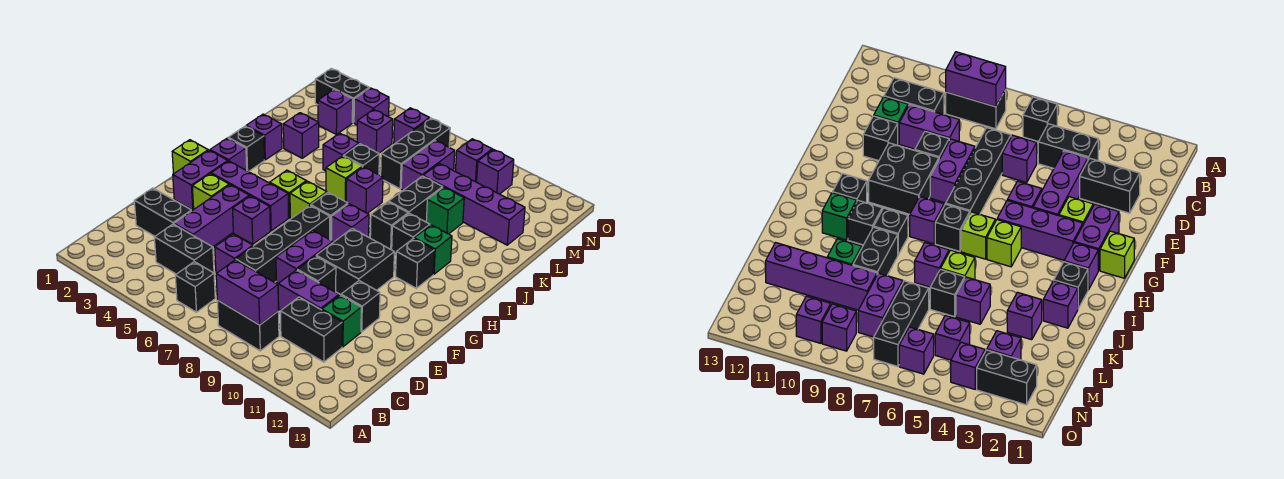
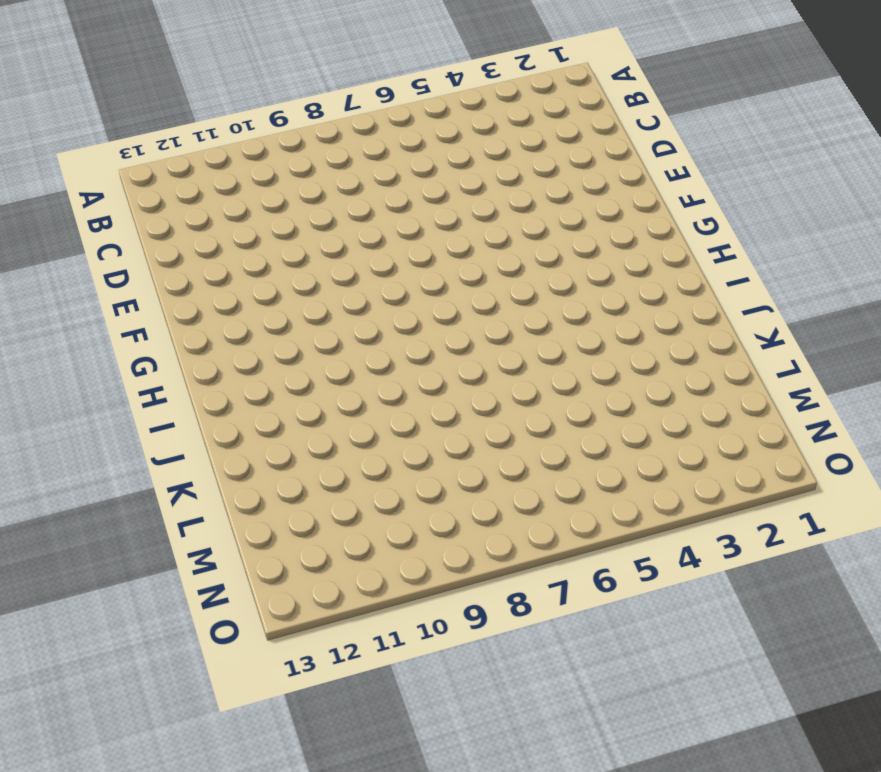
none -> black brick B6 level 1
none -> black brick B8:B9 level 1
none -> black brick C4:C5 level 1
none -> black brick C10:C11 level 1

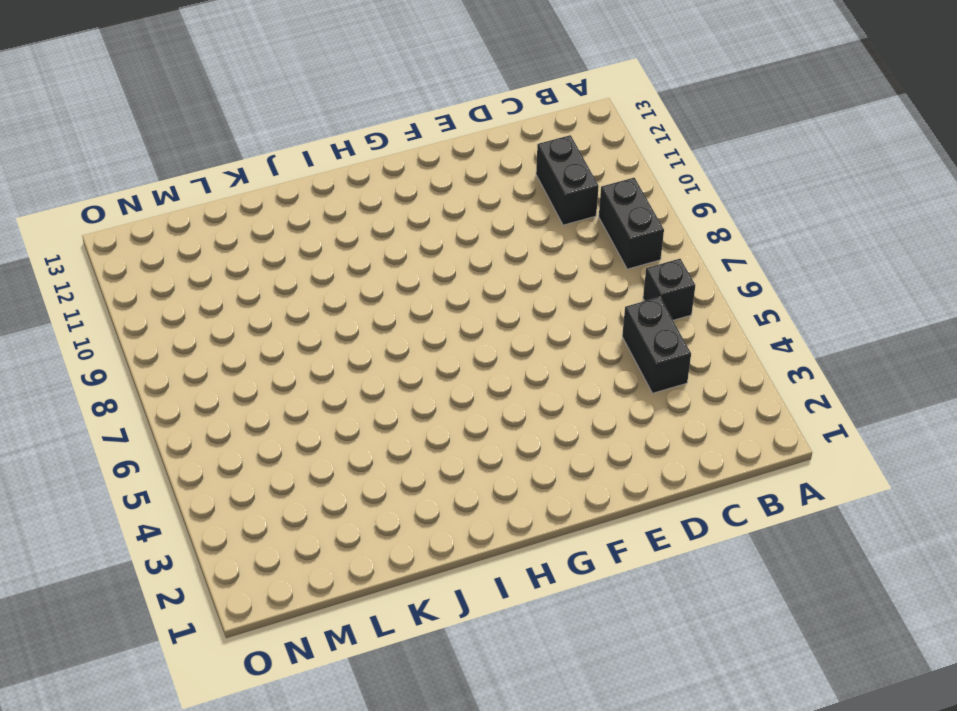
none -> black brick D2:D3 level 1
none -> purple brick D4:F4 level 1
none -> purple brick D6 level 1
none -> black brick D7:G7 level 1

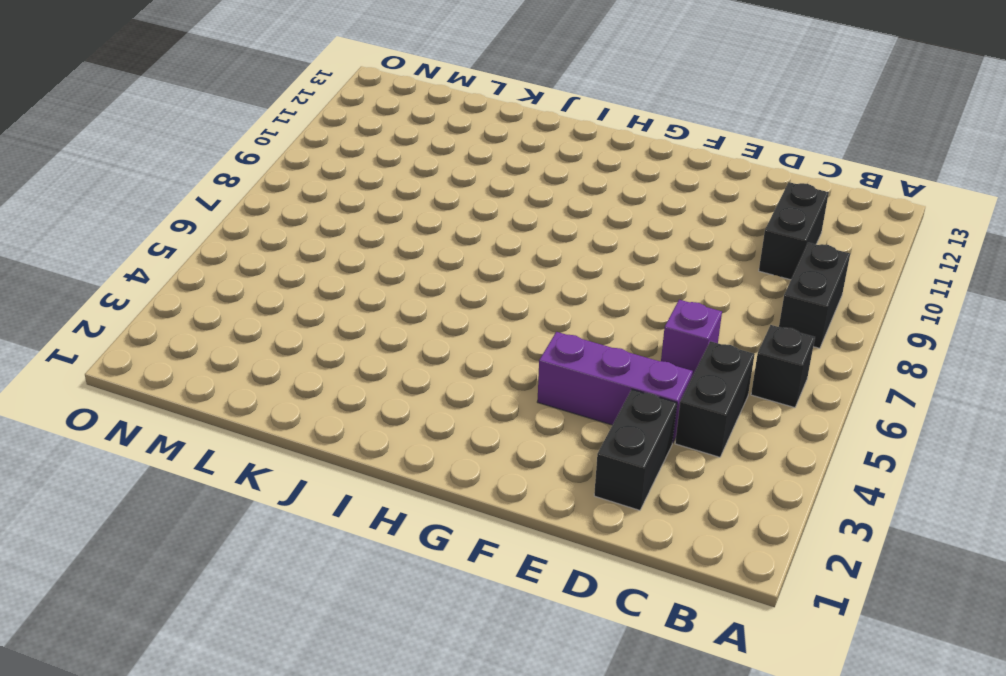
none -> black brick D7:G7 level 1
none -> purple brick D9:D10 level 1
none -> green brick D11 level 1
none -> purple brick E8:F8 level 1

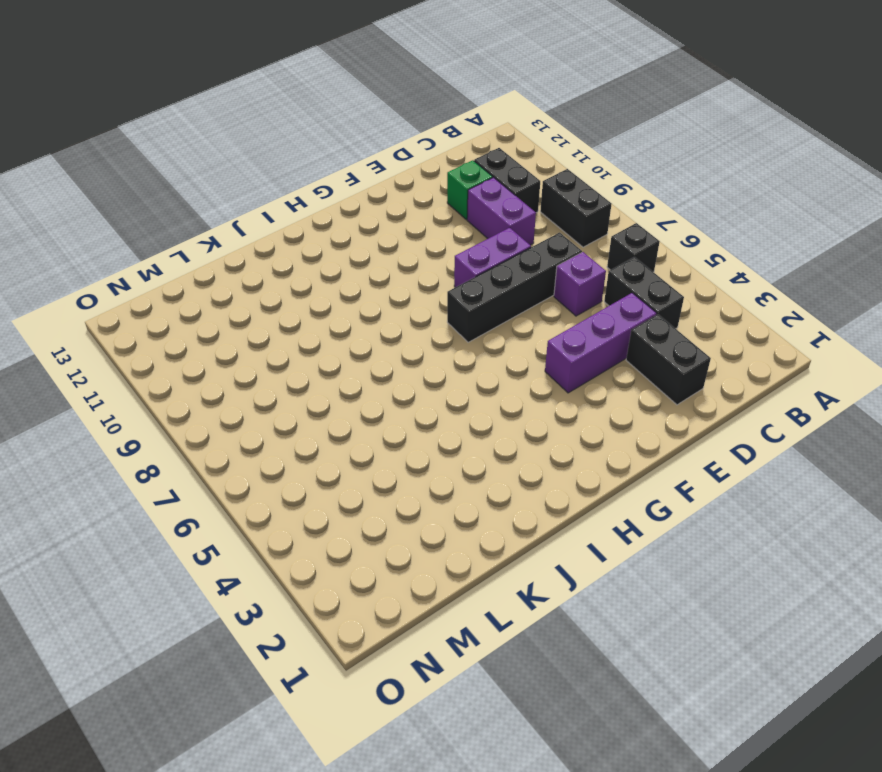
none -> black brick E9 level 1
none -> black brick E11 level 1
none -> purple brick F2:G2 level 1
none -> lime brick F3 level 1

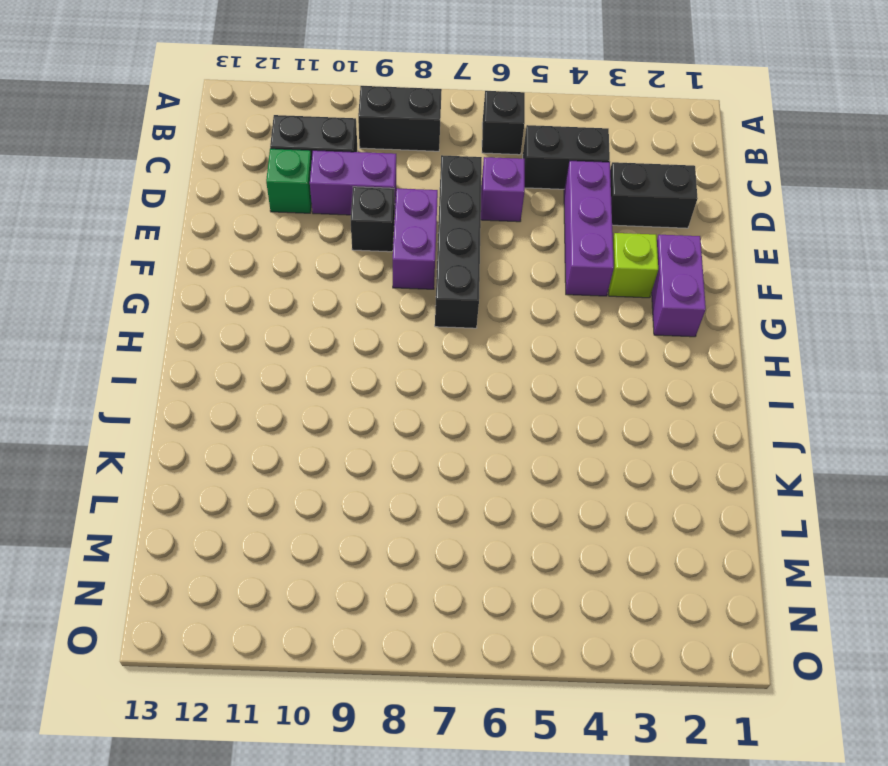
none -> black brick E11 level 1
none -> purple brick F5 level 1
none -> black brick F9:G10 level 1
none -> lime brick G1 level 1

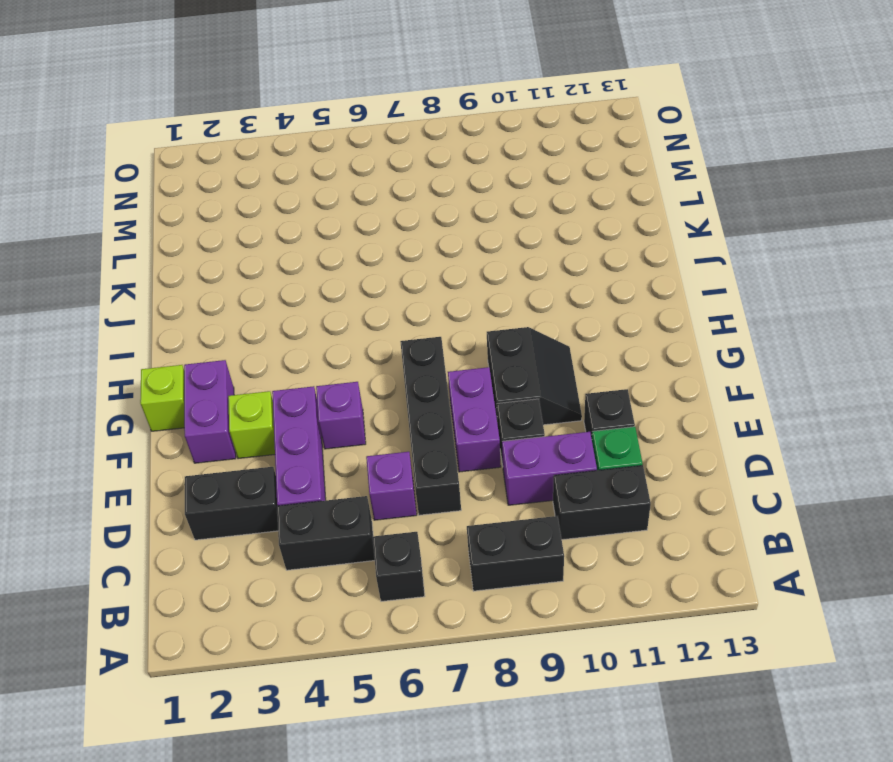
black slope F9:G10 level 1 top 9 -> black brick F9:G10 level 1
none -> purple brick G3:G5 level 1
none -> purple brick H2 level 1
none -> lime brick H5 level 1
none -> lime brick H6 level 1

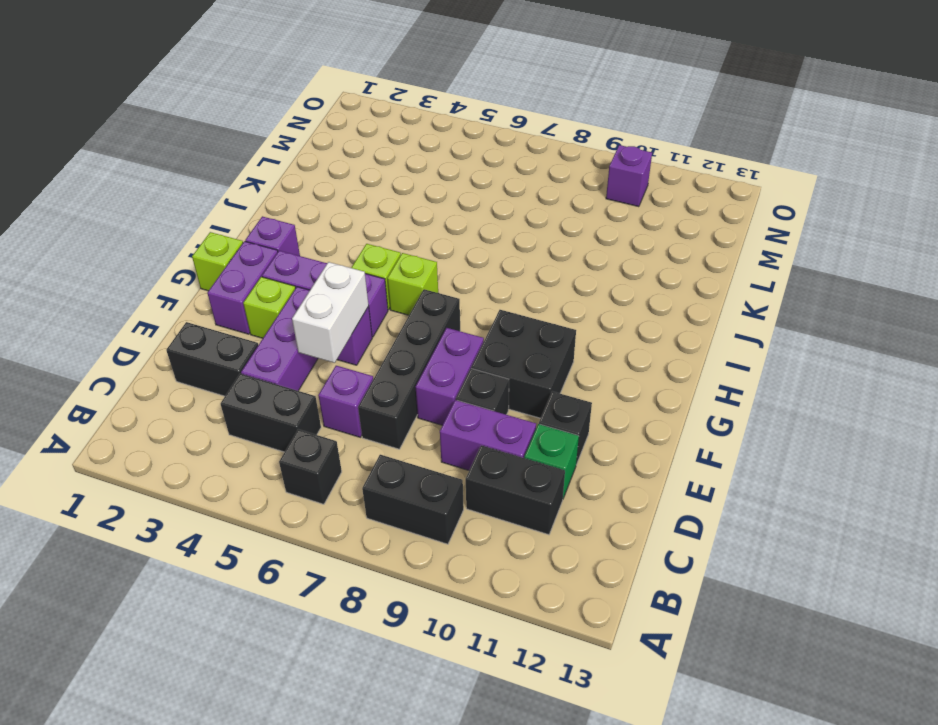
white brick E5:F5 level 2 -> none
none -> black brick H7 level 1
none -> purple brick H8 level 1
none -> black brick H11 level 1
none -> black brick I2 level 1

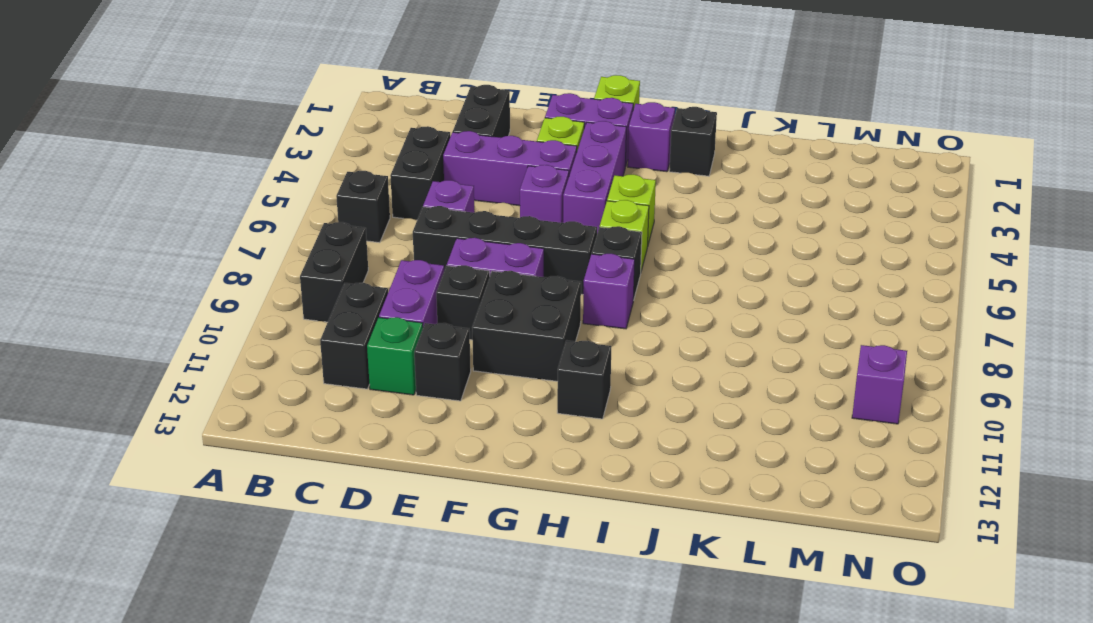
none -> black brick I9 level 1
none -> black brick I10 level 1
none -> green brick I11 level 1
none -> purple brick J2 level 1

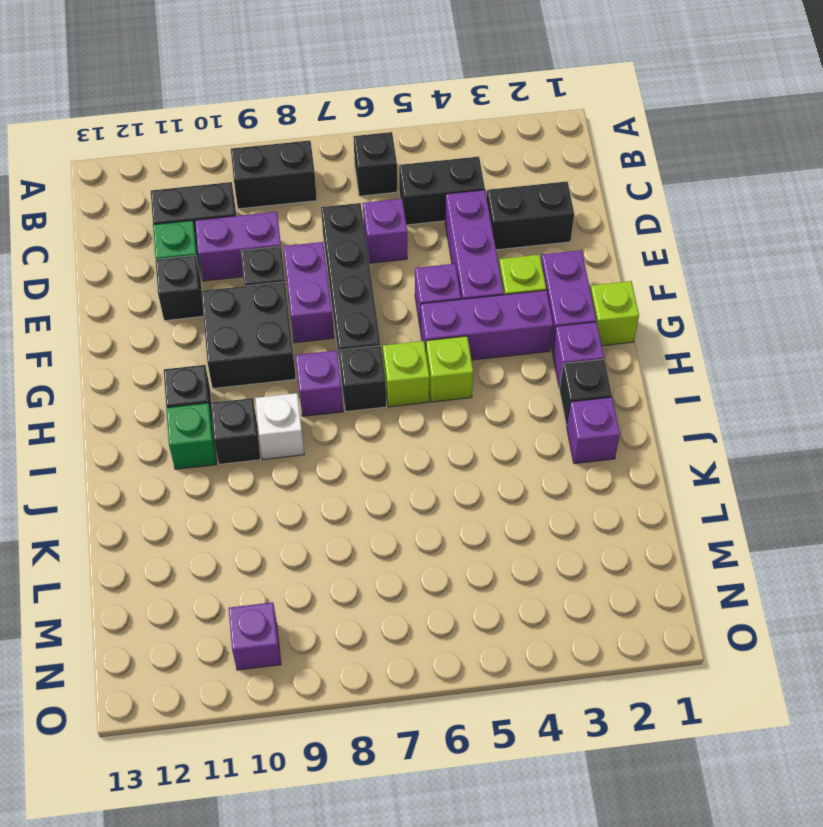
white brick I9 level 1 -> black brick I9 level 1
none -> lime brick J6 level 1
none -> purple brick J7 level 1
none -> black brick J9:K9 level 1
none -> purple brick K3 level 1

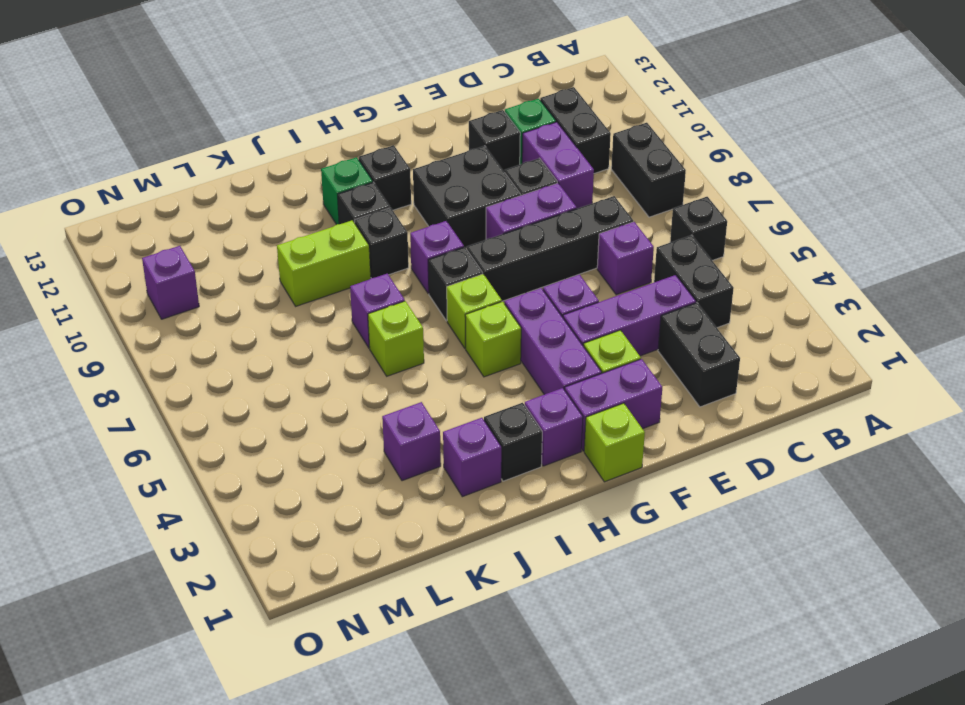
lime brick J9:K9 level 1 -> black brick J9:K9 level 1
none -> purple brick K5 level 1
none -> black brick K6 level 1
none -> green brick K10 level 1
none -> black brick L7:N7 level 1

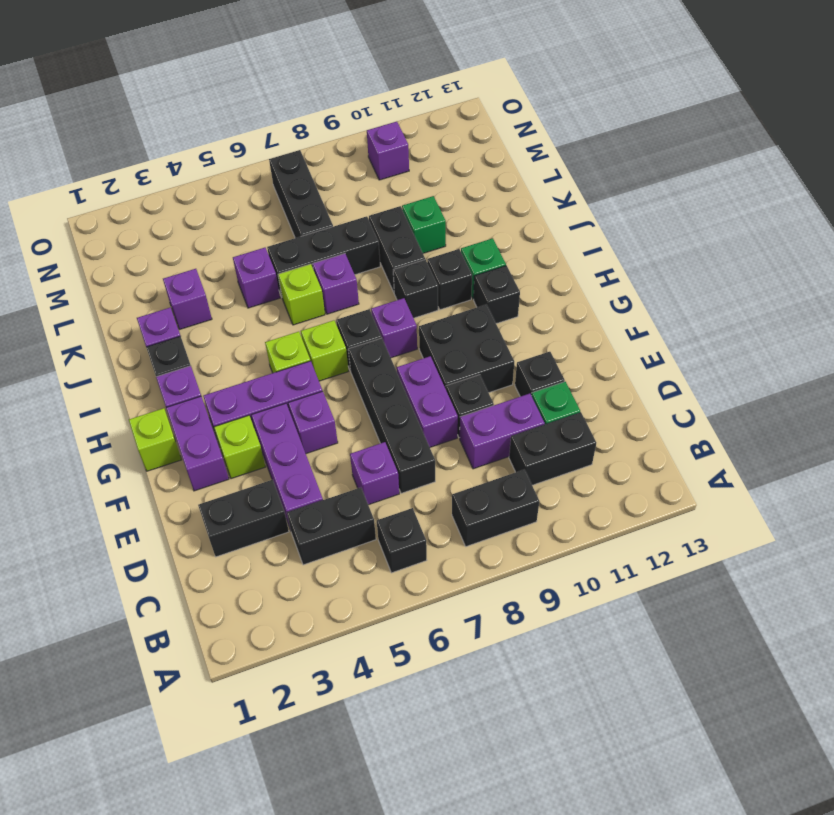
black brick K6:K8 level 1 -> black brick K6 level 1
none -> purple brick L8:M8 level 1
none -> purple brick L9:L12 level 1
none -> purple brick M3 level 1
none -> purple brick M5 level 1

